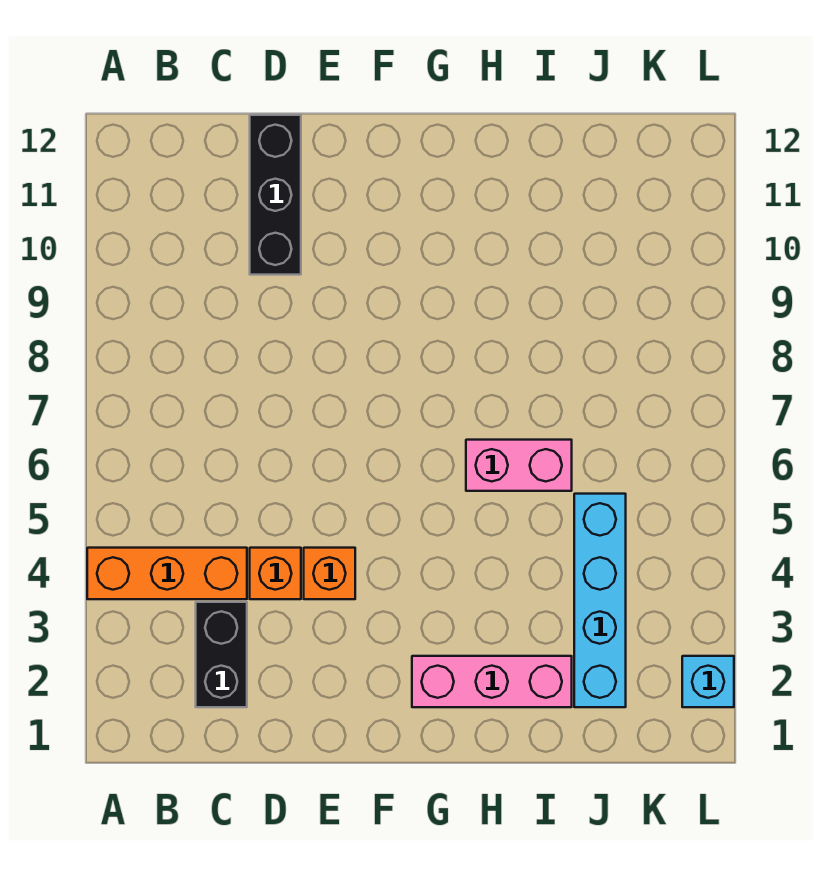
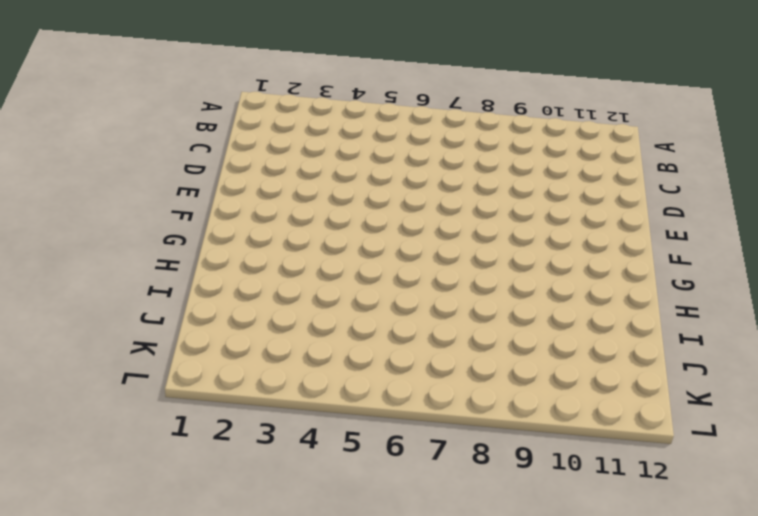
none -> orange brick A4:C4 level 1
none -> black brick C2:C3 level 1

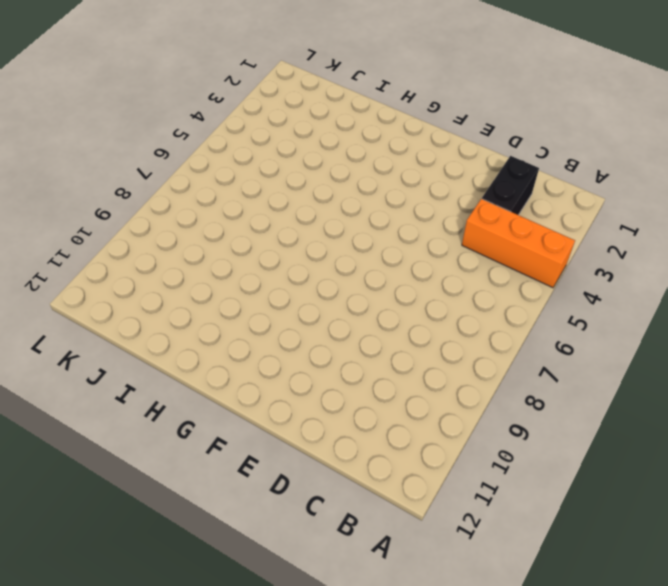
none -> orange brick D4 level 1
none -> black brick D10:D12 level 1

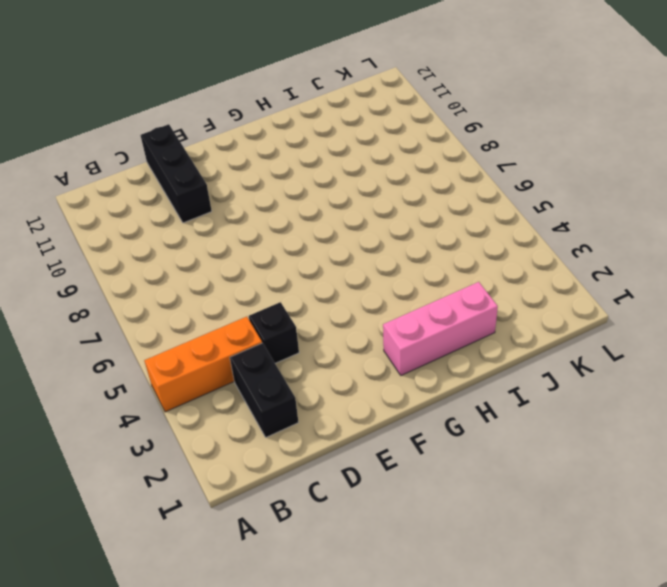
black brick D4 level 1 -> orange brick D4 level 1
none -> orange brick E4 level 1
none -> pink brick H6:I6 level 1

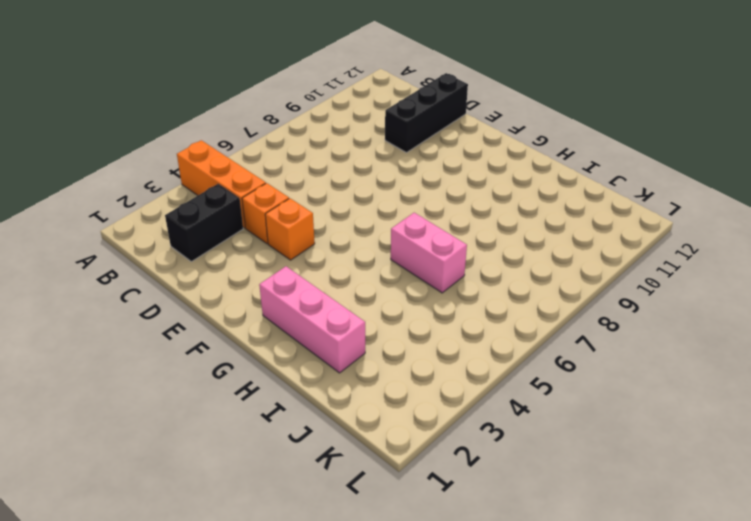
none -> cyan brick J2:J5 level 1
none -> cyan brick L2 level 1

